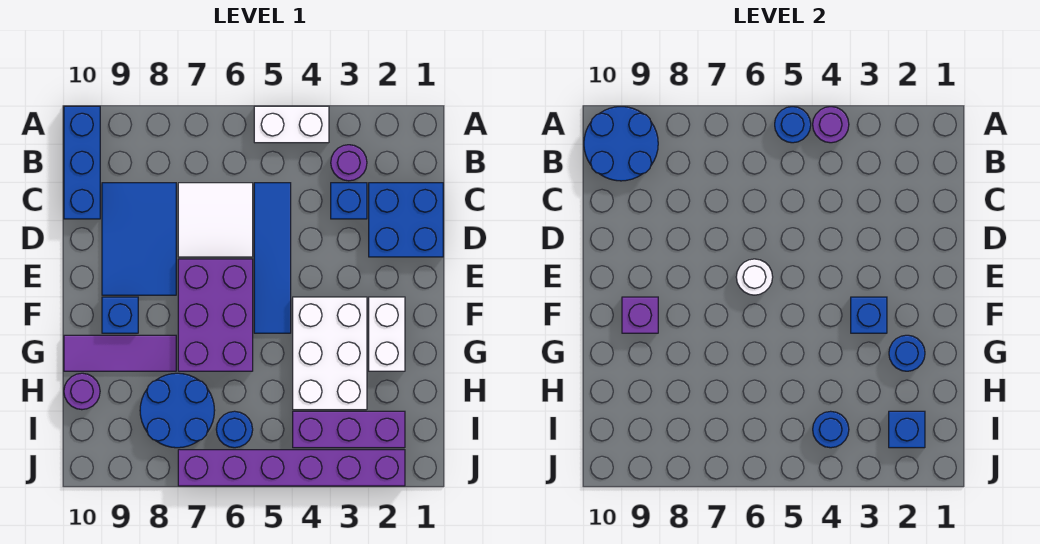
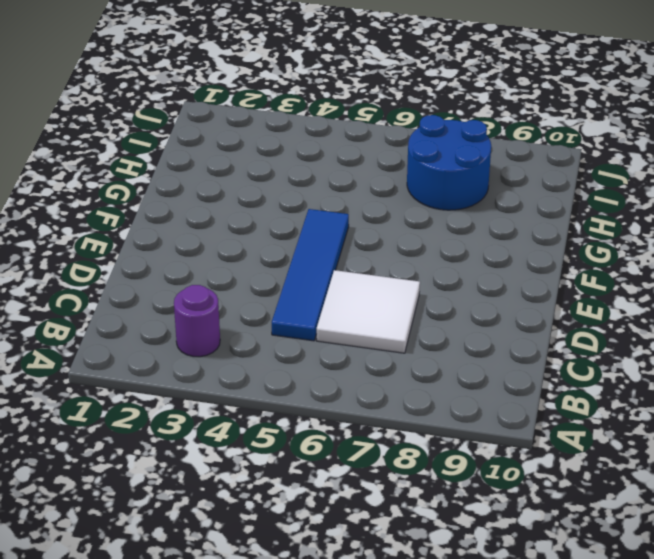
none -> white brick A4:A5 level 1
none -> blue brick A10:C10 level 1
none -> blue brick C1:D2 level 1

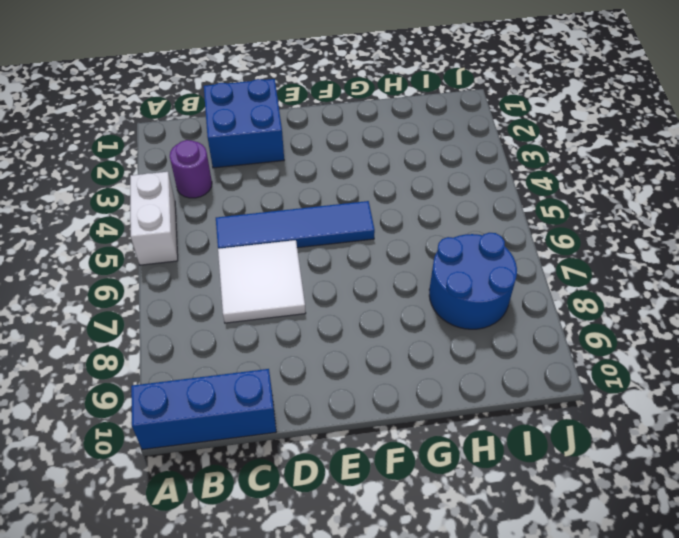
none -> blue brick C3 level 1
none -> blue tile C8:E9 level 1
none -> purple brick E6:G7 level 1

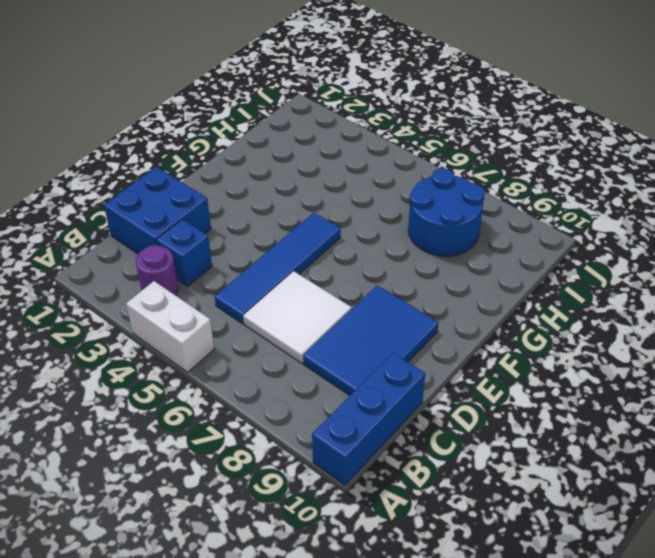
none -> purple brick E6:G7 level 1
none -> white brick F2:G2 level 1
none -> white brick F3:H4 level 1

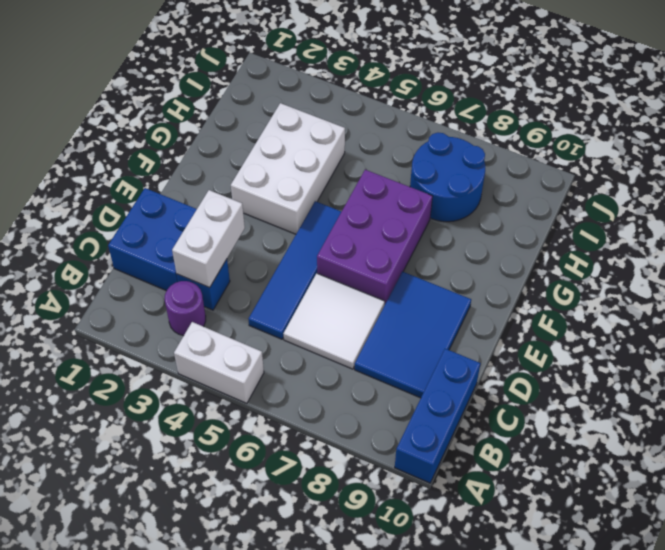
white brick C3:D3 level 2 -> white brick F2:G2 level 1
none -> blue brick F9 level 1
none -> purple tile G8:G10 level 1
none -> purple round brick H10 level 1

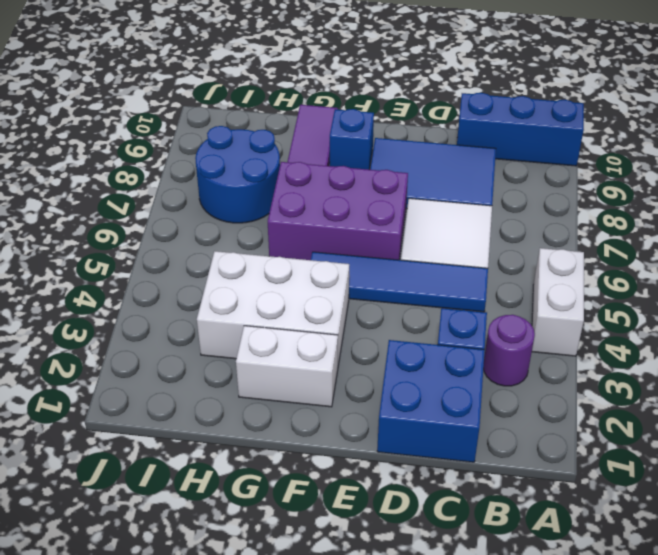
none -> purple round brick H10 level 1
none -> purple brick I2:I4 level 1
none -> blue round brick I6 level 1

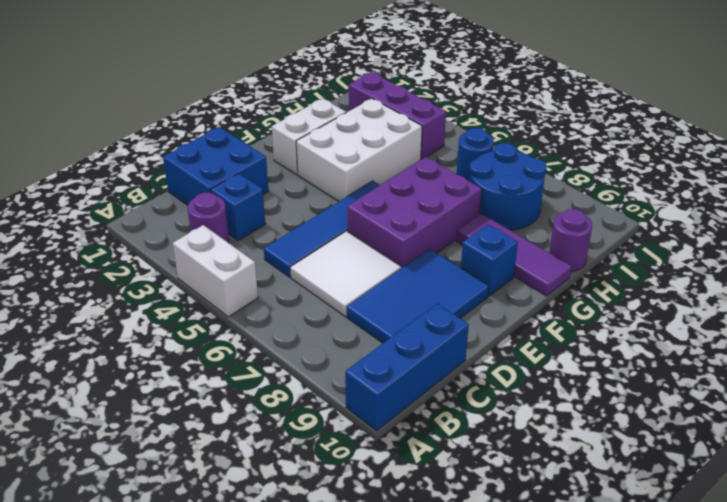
none -> purple brick J2:J7 level 1
none -> purple round brick A4 level 2
none -> blue round brick A5 level 2

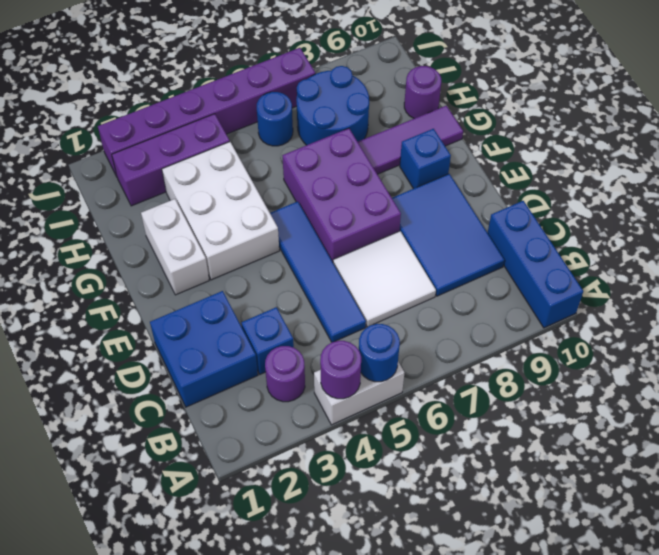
none -> blue round brick A9:B10 level 2
none -> white round brick E6 level 2
none -> blue brick F3 level 2

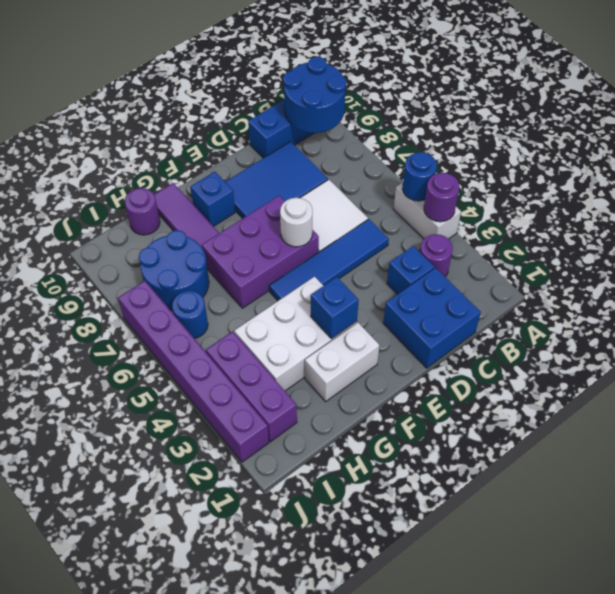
none -> purple brick F9 level 2
none -> blue round brick G2 level 2
none -> blue brick I2 level 2

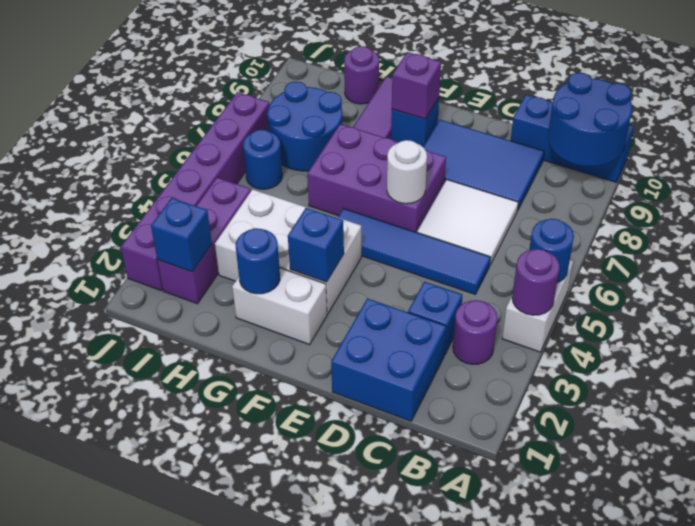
none -> blue round brick I4 level 2

